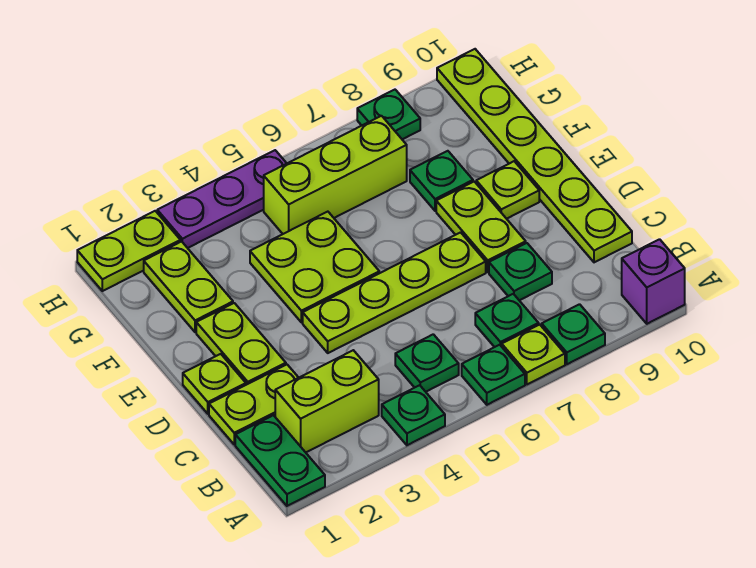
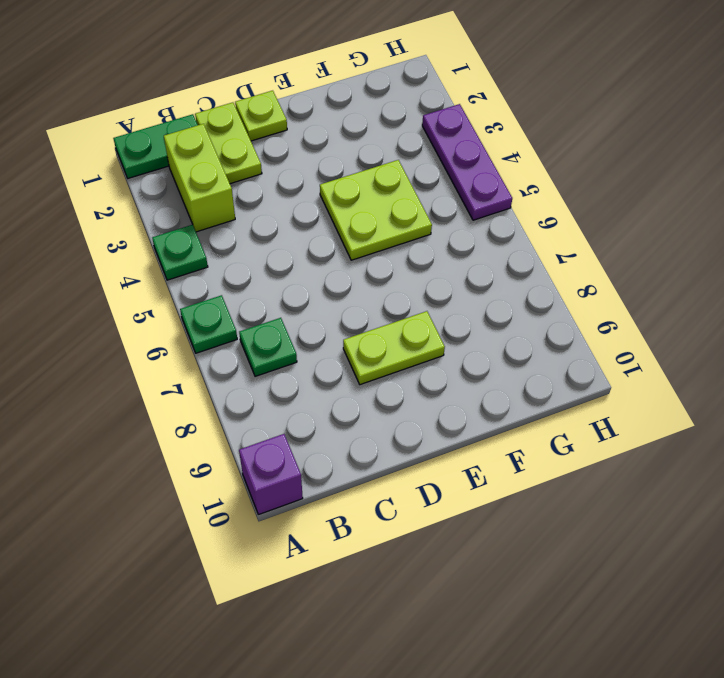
none -> lime plate A7 level 1
none -> green plate A8 level 1
none -> green plate B5 level 1

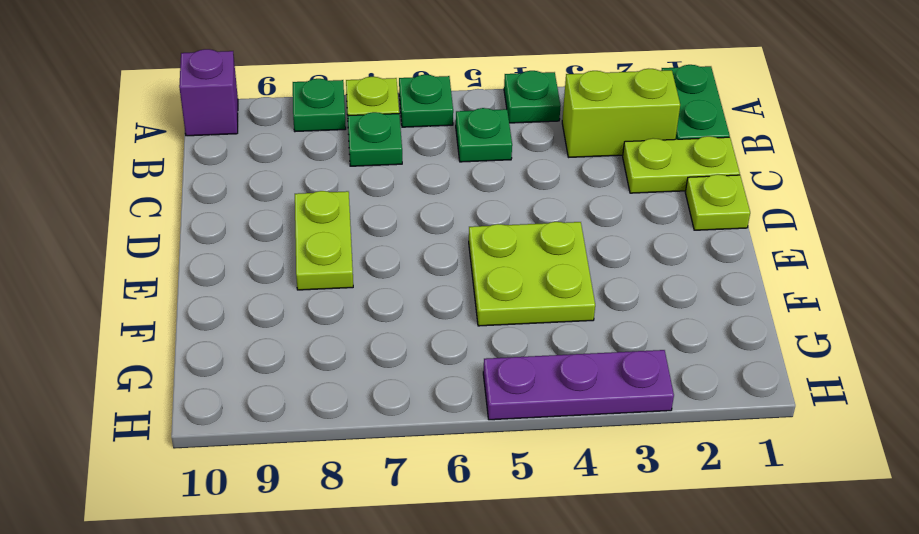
none -> green plate C8 level 1
none -> lime plate C10:H10 level 1
none -> lime plate D2:E2 level 1

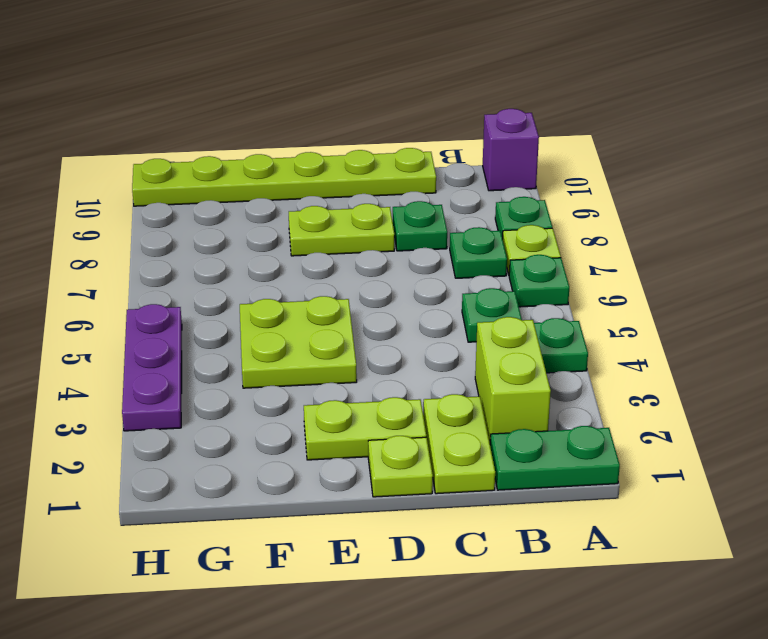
none -> lime plate D4:D7 level 1
none -> lime plate E9 level 1
none -> lime plate F2:G2 level 1

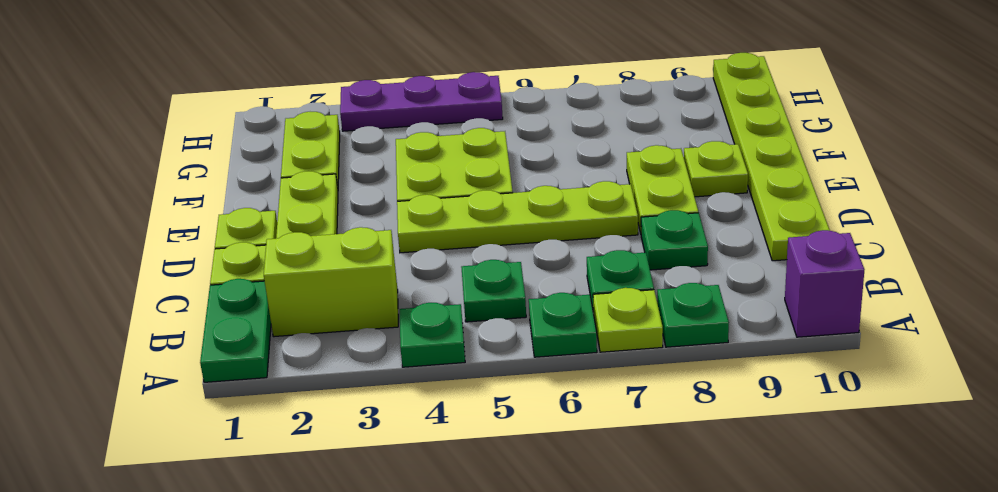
none -> green plate F8 level 1
none -> lime brick G5:G7 level 1
none -> lime plate H1:H2 level 1

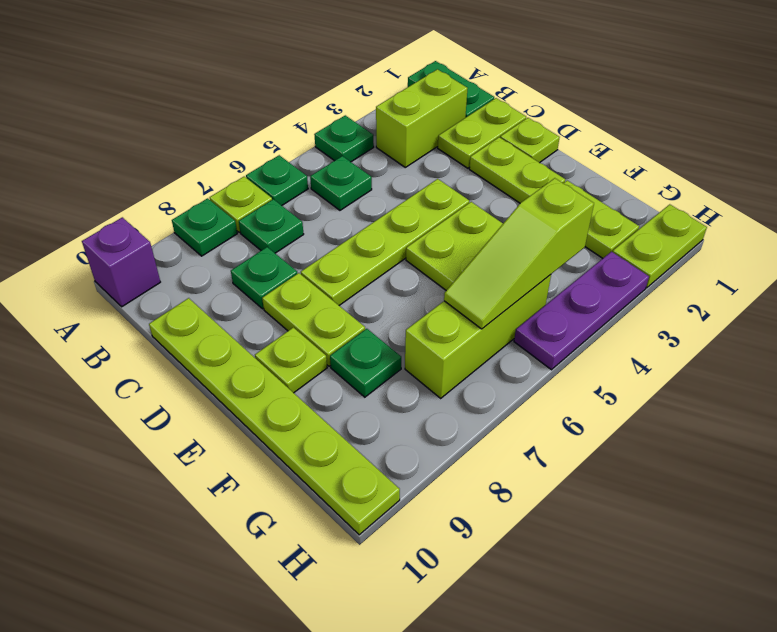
lime slope G4:G6 level 2 top 4 -> none
none -> green plate H8 level 1

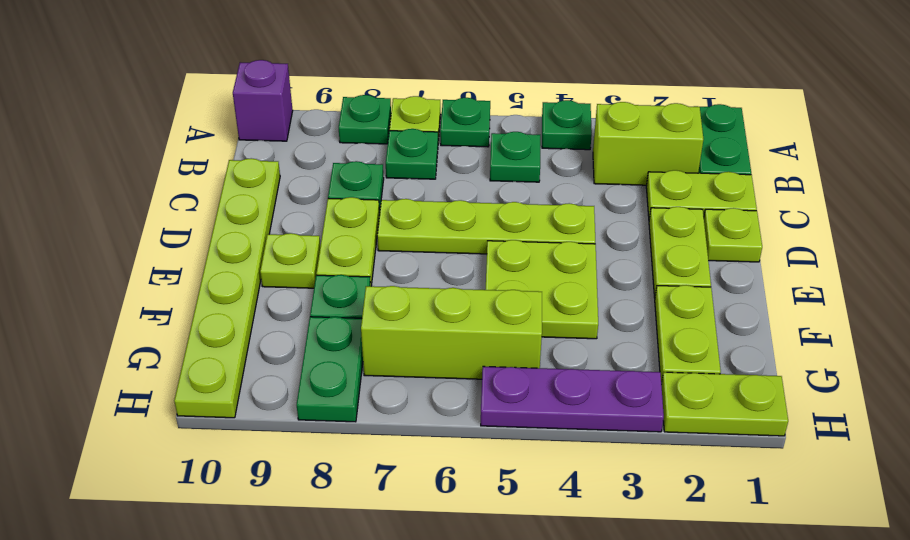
green plate G8:H8 level 1 -> green plate H8 level 1

